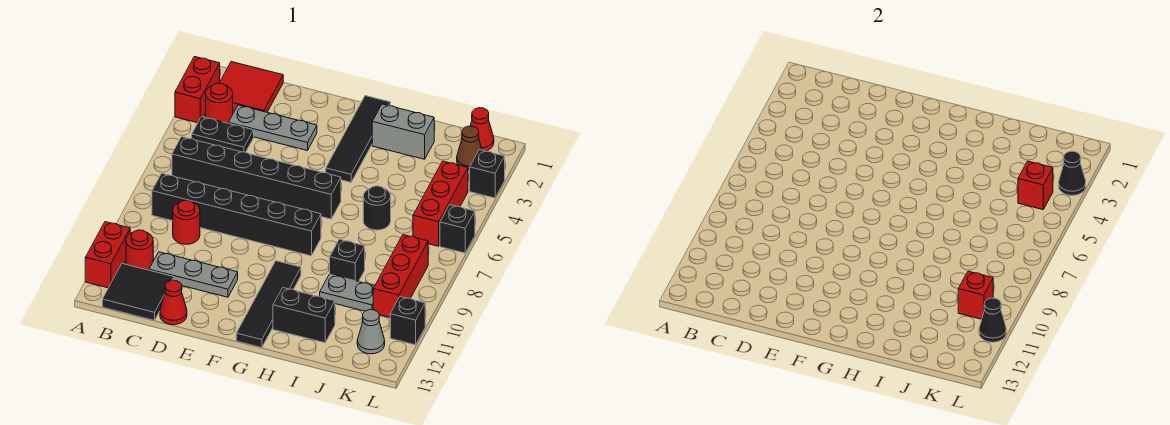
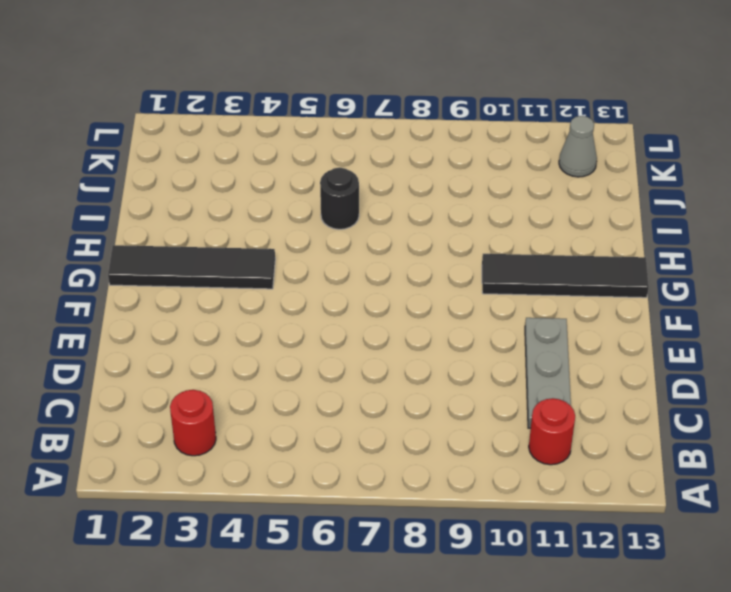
none -> red brick A2:A3 level 1
none -> red brick A11:A12 level 1
none -> red tile B1:C2 level 1
none -> black plate B4:C4 level 1

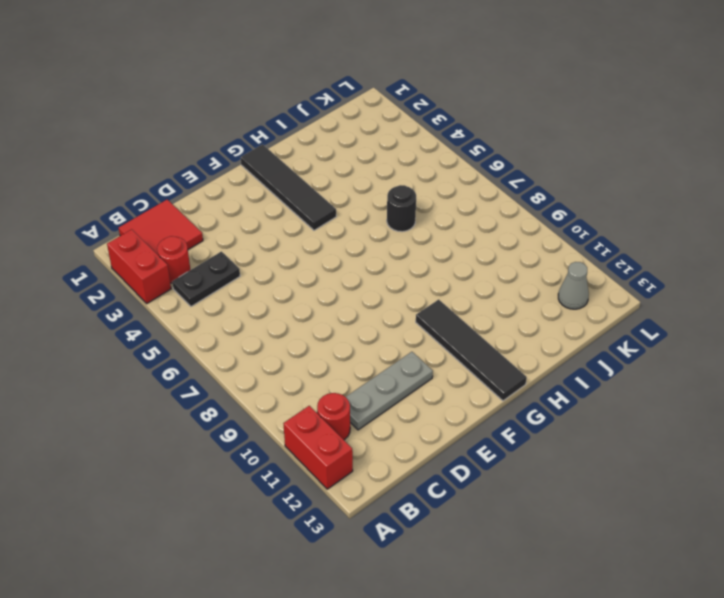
none -> black brick B6:G6 level 1
none -> black brick B8:G8 level 1
none -> black tile B12:C13 level 1
none -> grey plate C3:E3 level 1

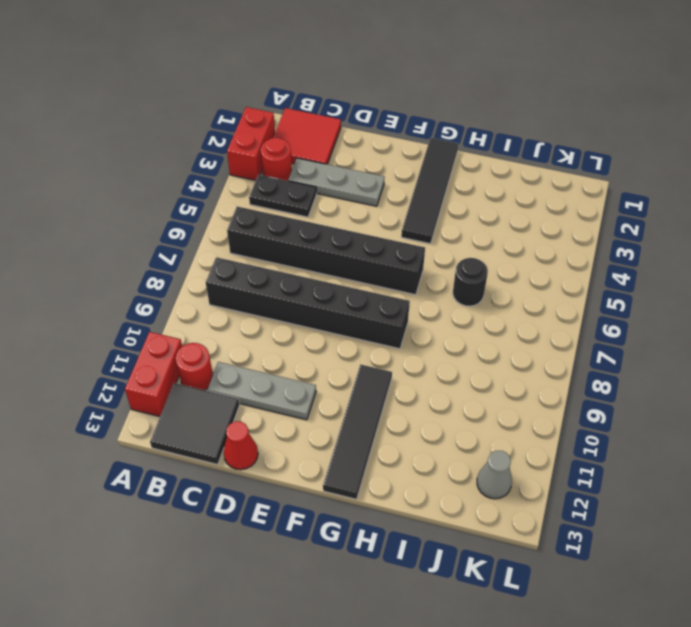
none -> red round brick C9 level 1
none -> grey brick H2:I2 level 1
none -> black brick H12:I12 level 1
none -> black brick I9 level 1

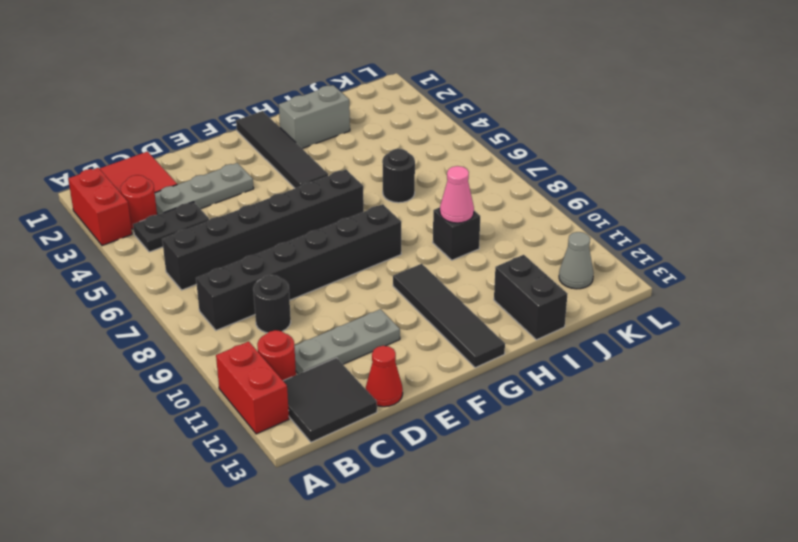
black round brick C9 level 1 -> red round brick C9 level 1
pink cone I9 level 2 -> none
black brick I12:I13 level 1 -> black brick H12:I12 level 1
none -> grey plate I10:J10 level 1
none -> red cone K1 level 1
none -> brown cone K2 level 1
none -> red brick K4:K6 level 1

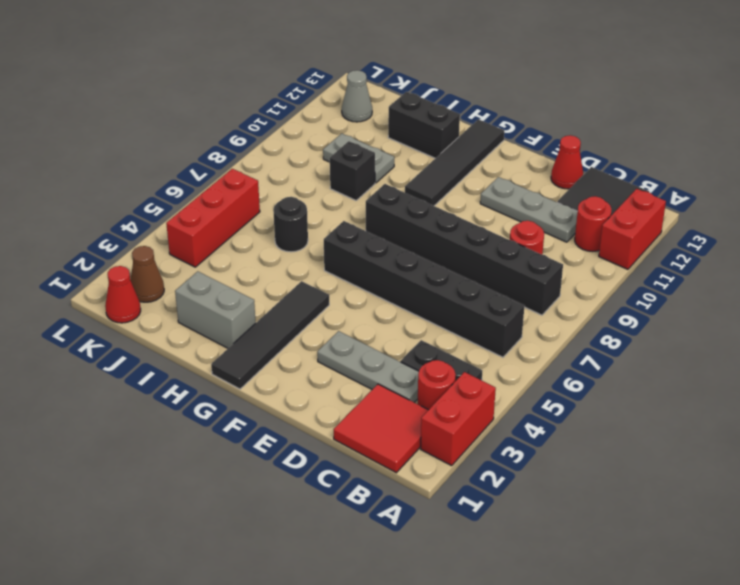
none -> red brick K8:K10 level 1
none -> black brick L3 level 1
none -> black brick L6 level 1
none -> black brick L11 level 1

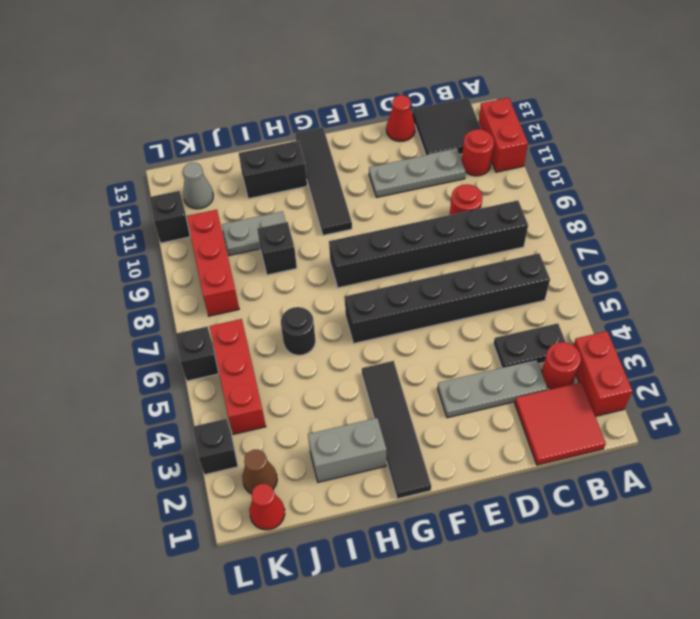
none -> red brick K4 level 2
none -> red brick K10 level 2
none -> black cone L3 level 2
none -> black cone L11 level 2

